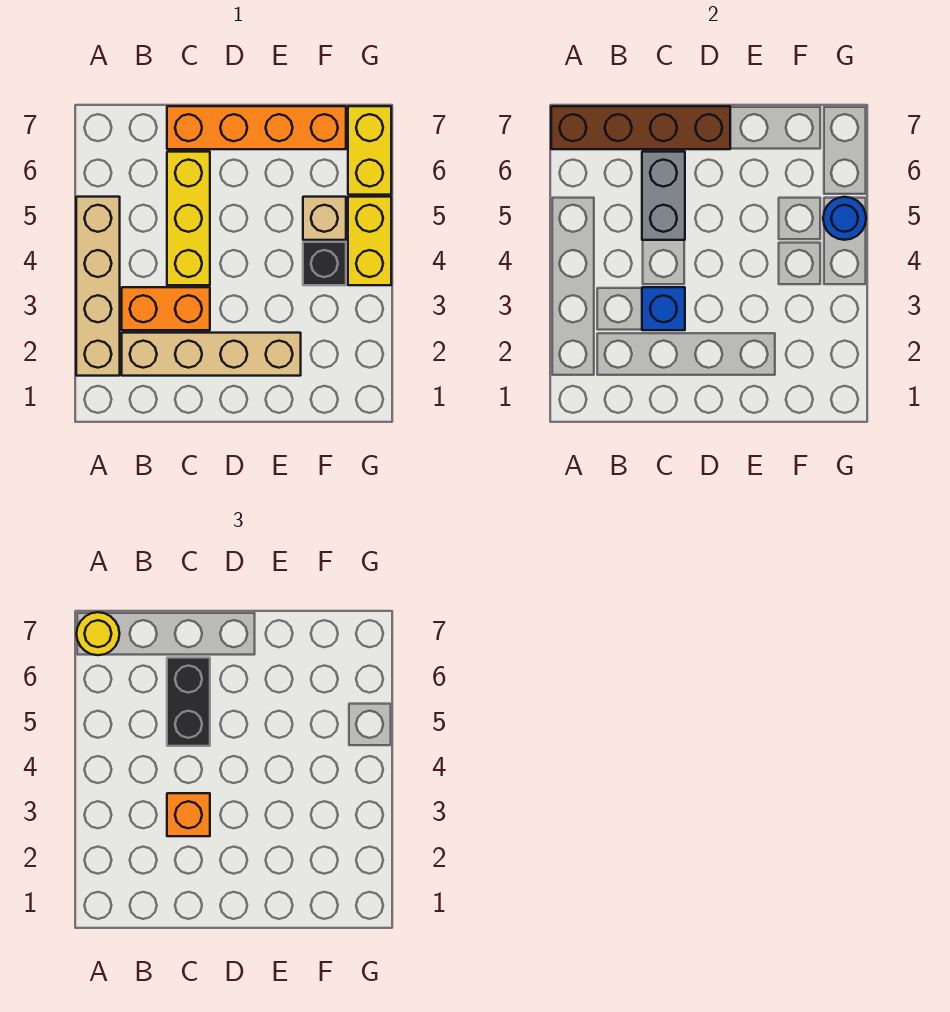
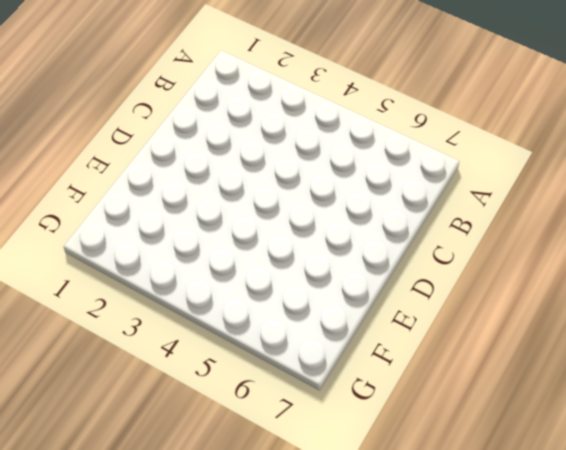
none -> tan brick A2:A5 level 1
none -> tan brick B2:E2 level 1
none -> orange brick B3:C3 level 1

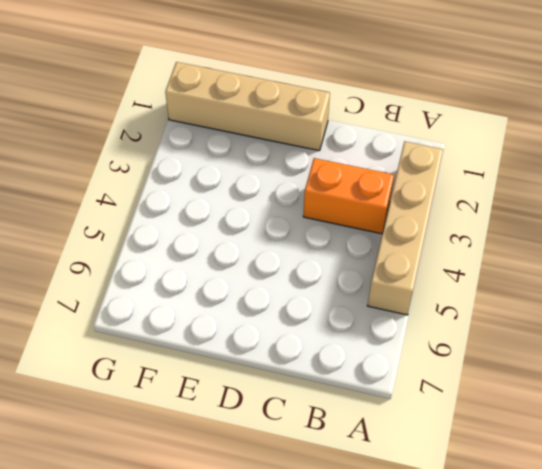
tan brick D1:G1 level 1 -> tan brick B2:E2 level 1
none -> yellow brick C4:C6 level 1
none -> orange brick C7:F7 level 1
none -> black brick F4 level 1

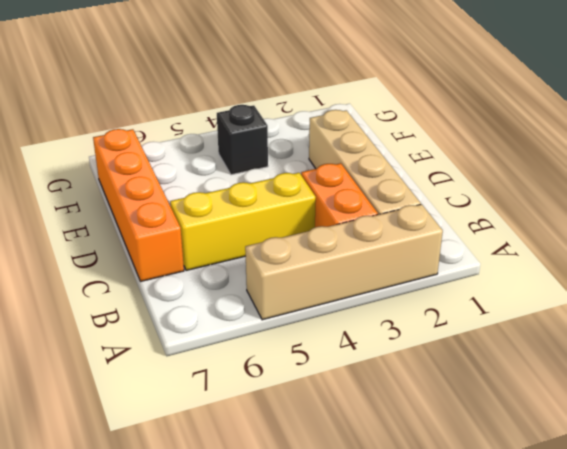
none -> tan brick F5 level 1
none -> yellow brick G4:G5 level 1
none -> yellow brick G6:G7 level 1

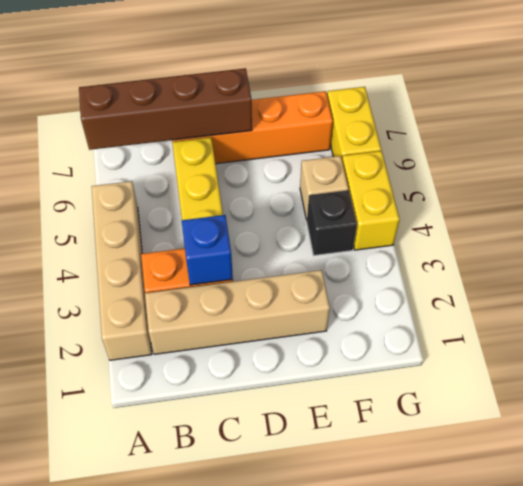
none -> grey brick C5:C6 level 2
none -> blue round brick G5 level 2
none -> yellow round brick A7 level 3

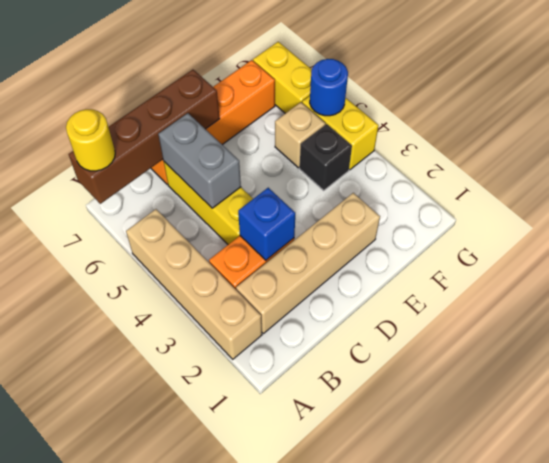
none -> orange brick C3 level 3
none -> black brick C5:C6 level 3

